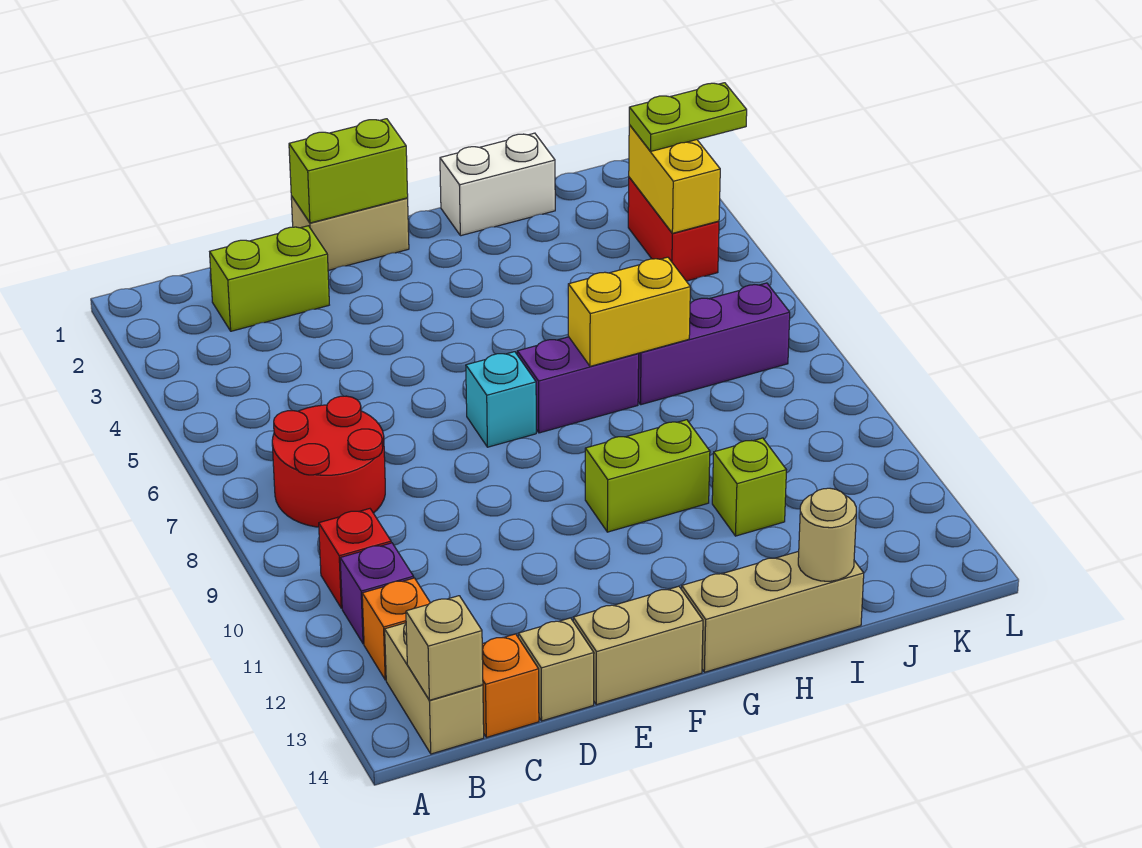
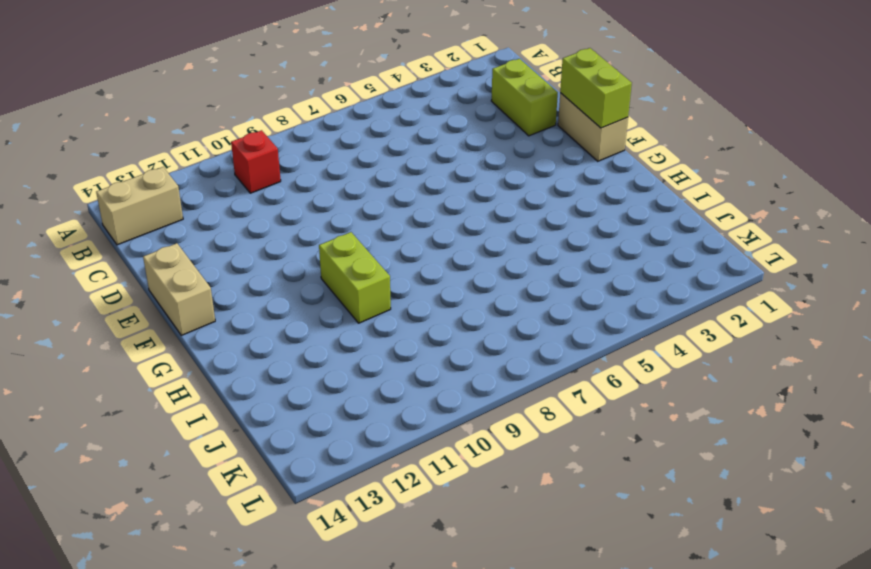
none -> red round brick B7:C8 level 1
none -> purple brick B11 level 1
none -> orange brick B12 level 1

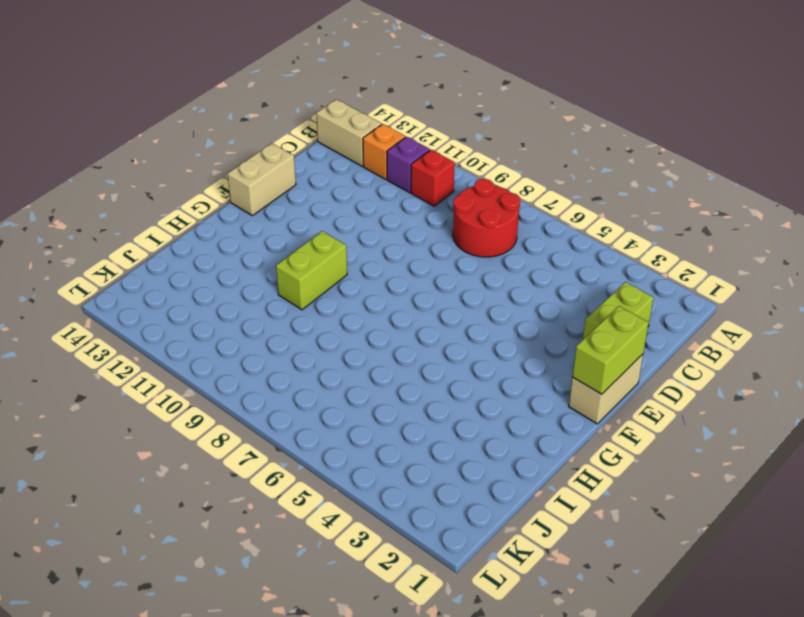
none -> orange brick C14 level 1
none -> tan brick D14 level 1
none -> cyan brick F7 level 1

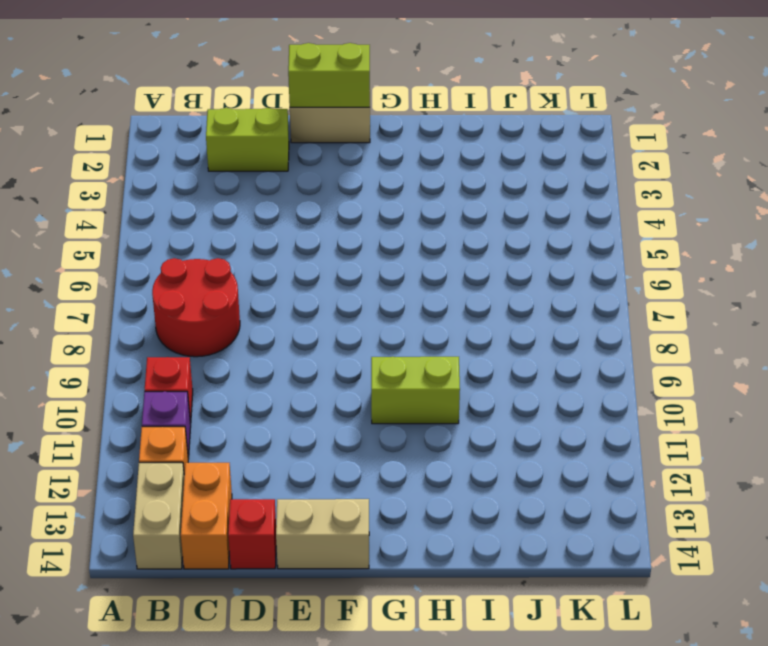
orange brick C13:C14 level 1 -> orange brick C14 level 1
red brick D14 level 1 -> tan brick D14 level 1
none -> cyan brick F7 level 1
none -> purple brick G7:H7 level 1
none -> tan brick G14:I14 level 1

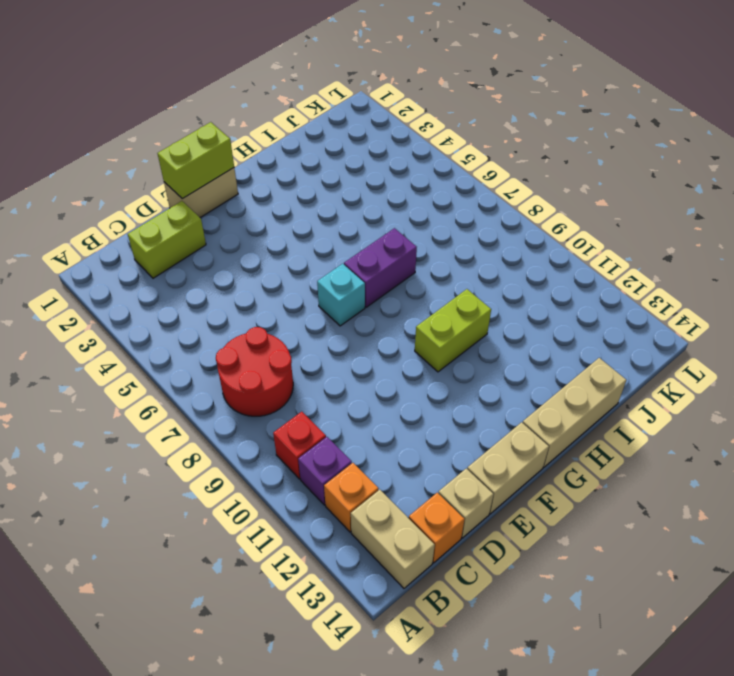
none -> white brick H1:I1 level 1
none -> purple brick I7:K7 level 1
none -> lime brick I11 level 1

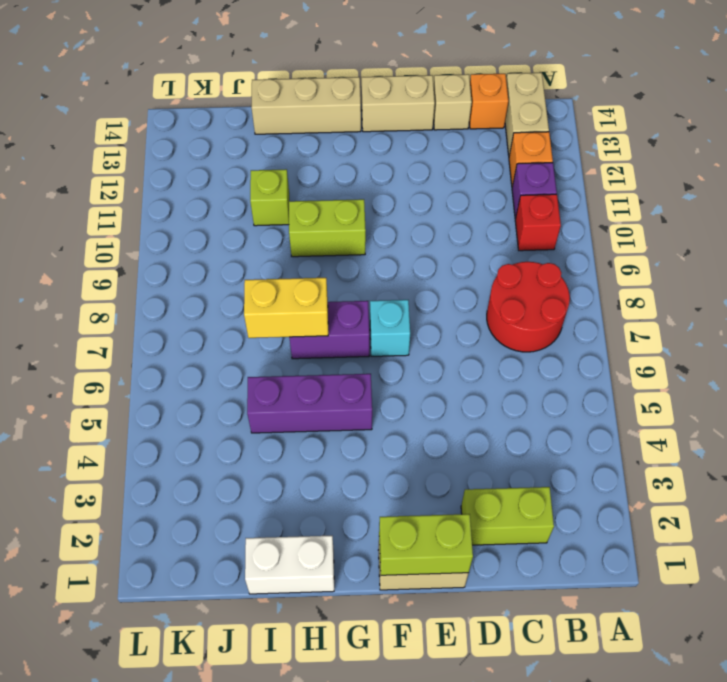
purple brick G5:I5 level 1 -> purple brick I7:K7 level 1
none -> red brick K3:K4 level 1
none -> tan brick B14 level 2
none -> tan round brick I14 level 2

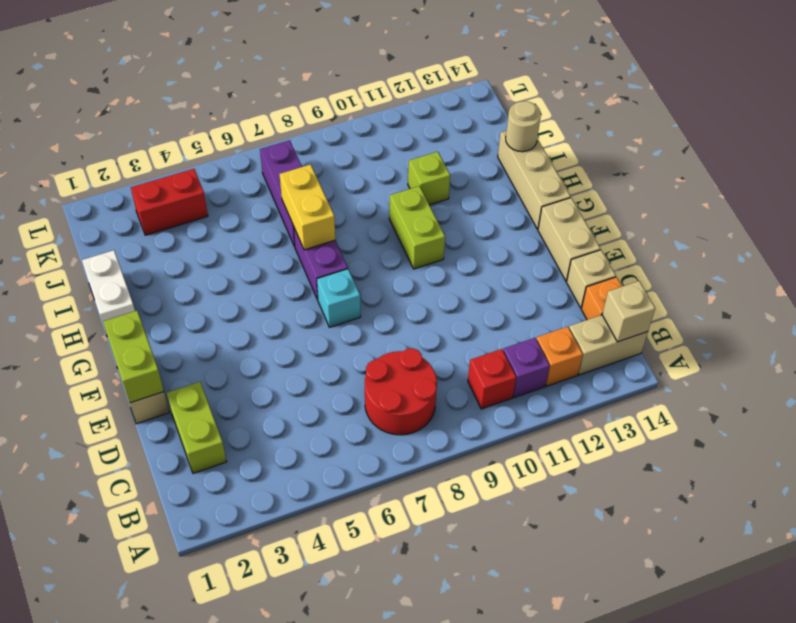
none -> yellow brick K3:K4 level 2
none -> lime plate K3:L3 level 3

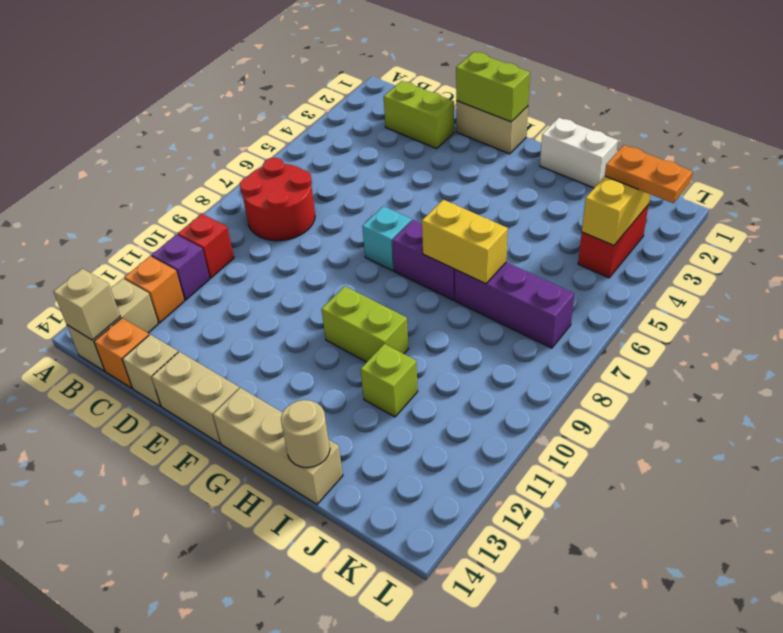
orange plate K3:L3 level 3 -> lime plate K3:L3 level 3

